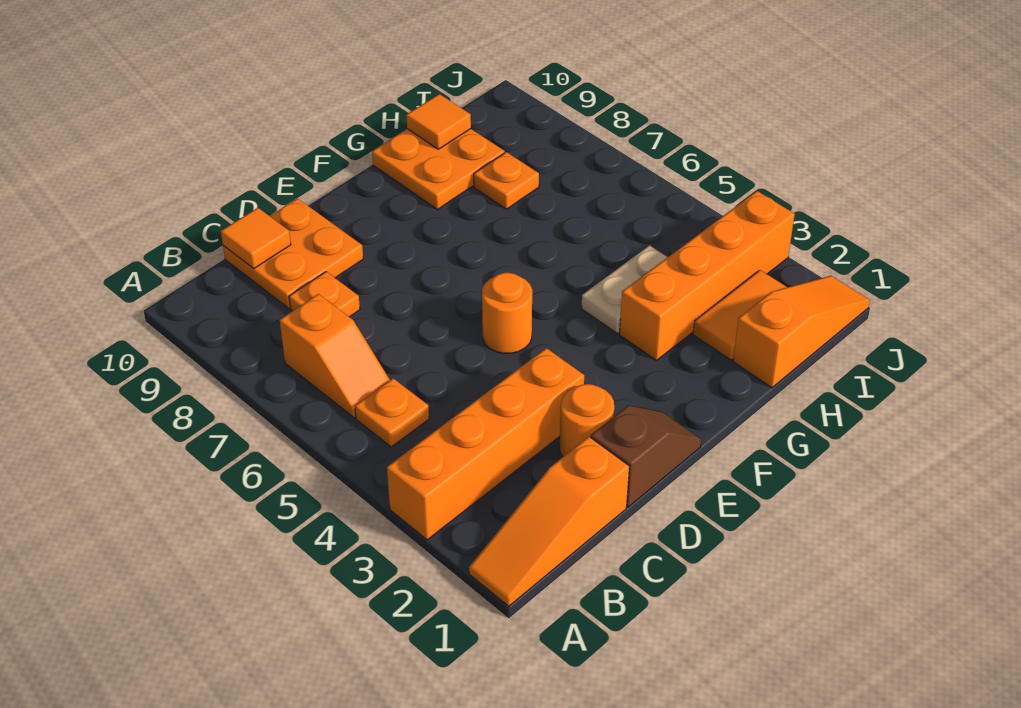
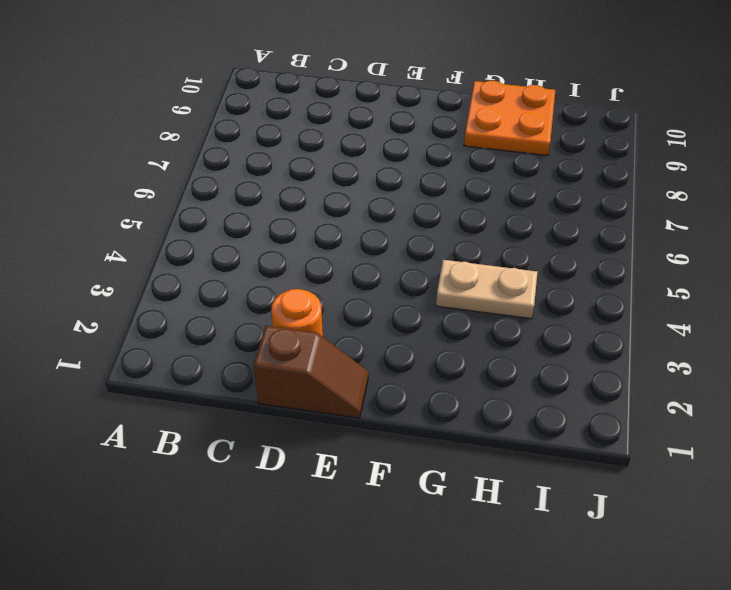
none -> orange slope A1:C1 level 1 top C
none -> orange brick A3:D3 level 1
none -> orange plate B5 level 1

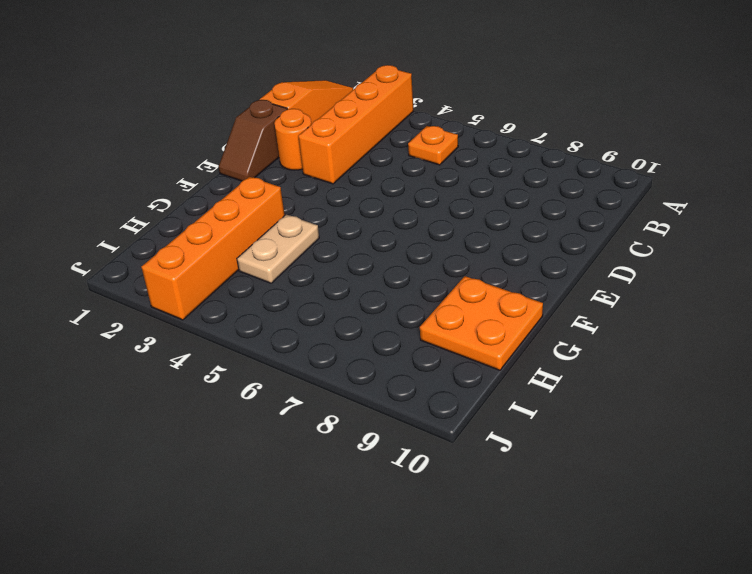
none -> orange slope B6:B7 level 1 top 7
none -> orange plate C8 level 1
none -> orange plate C9:D10 level 1

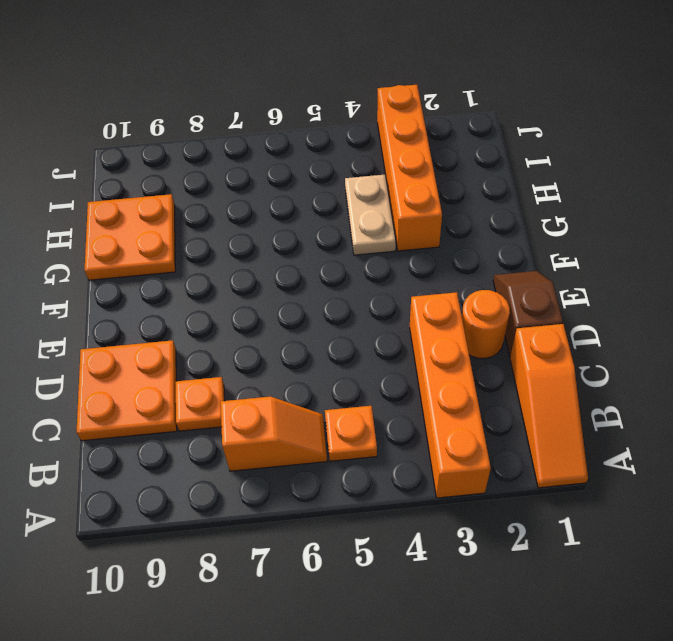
none -> orange round brick E5 level 1
none -> orange slope H1:J1 level 1 top H
none -> orange tile H2:I2 level 1

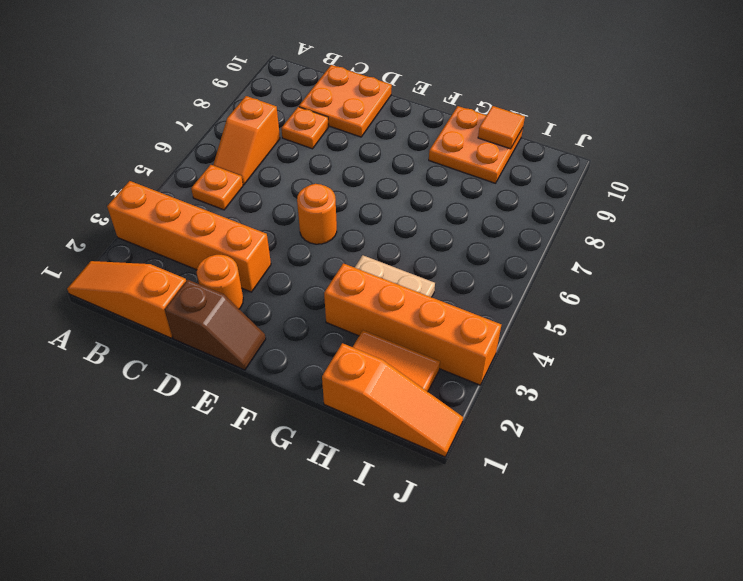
none -> orange plate H8 level 1
none -> orange tile C10 level 2

